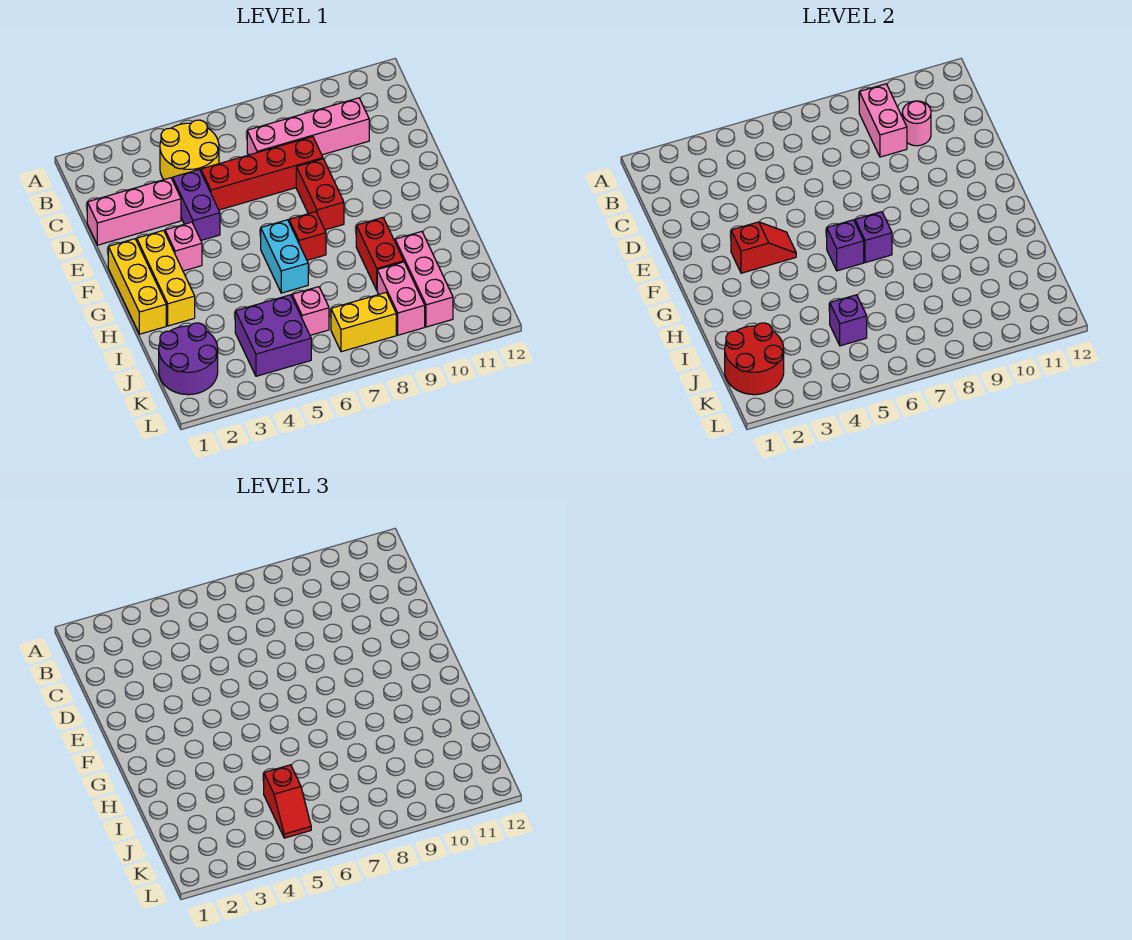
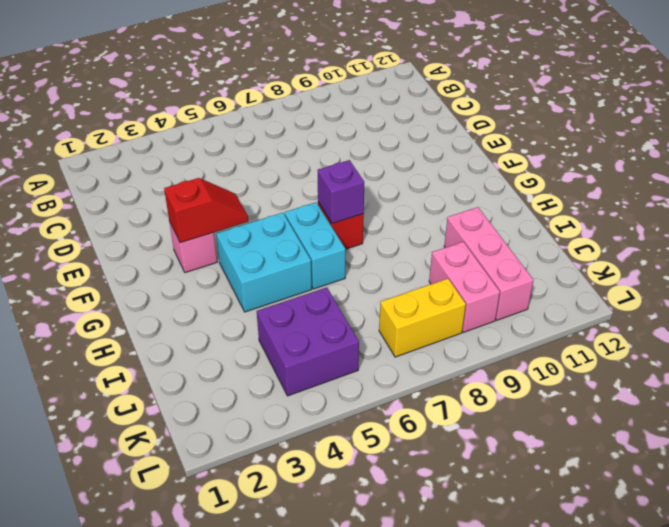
cyan brick G4:H5 level 1 -> none
none -> yellow round brick B4:C5 level 1
none -> pink brick C7:C10 level 1
none -> pink brick D1:D3 level 1

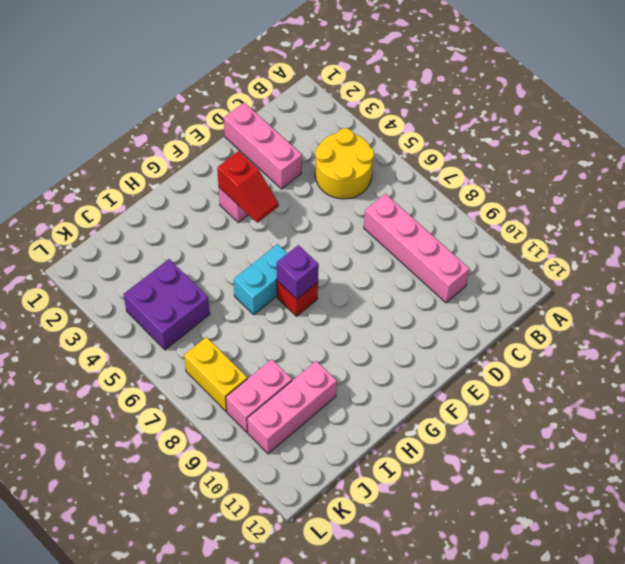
none -> purple brick D4:E4 level 1
none -> red brick D5:D8 level 1
none -> red brick E8:F8 level 1

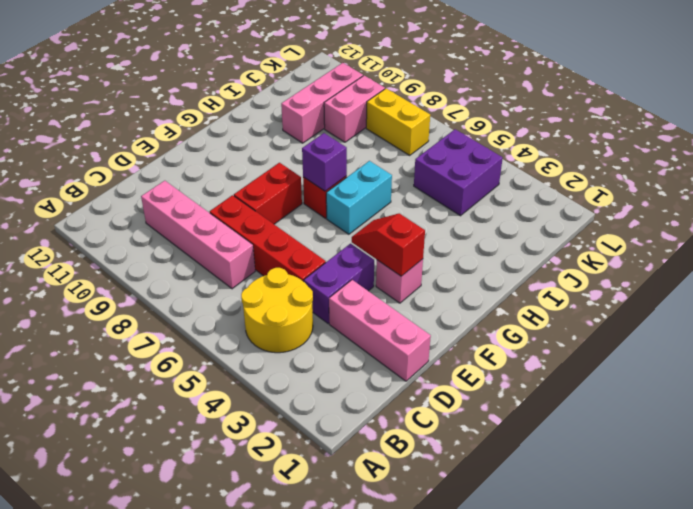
none -> yellow brick F1:H1 level 1
none -> yellow brick F2:H2 level 1
none -> red brick H9:I9 level 1

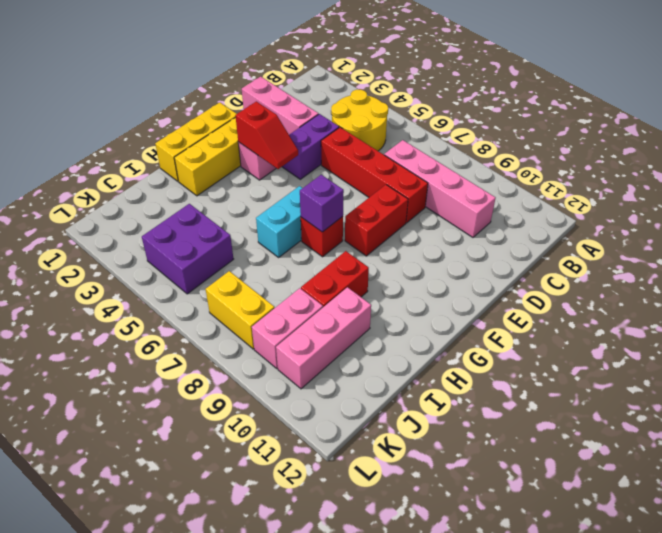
none -> purple round brick J1:K2 level 1
none -> pink brick J6 level 1
none -> pink brick B9:C9 level 2

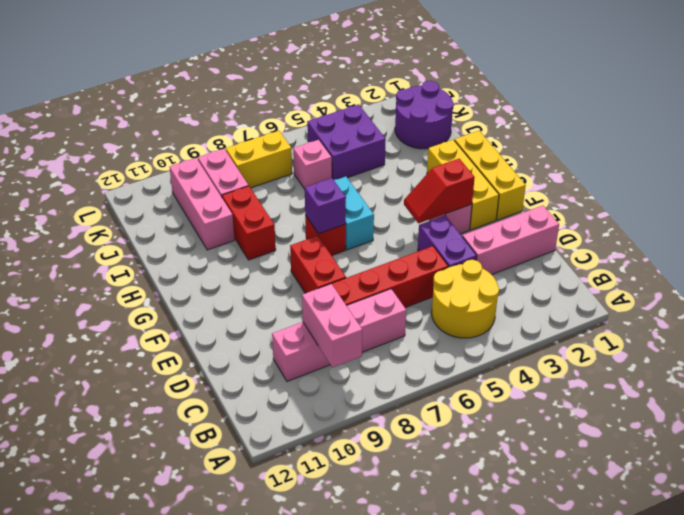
none -> pink round brick C10 level 2
none -> purple brick G6 level 2
none -> red round brick J1:K2 level 2

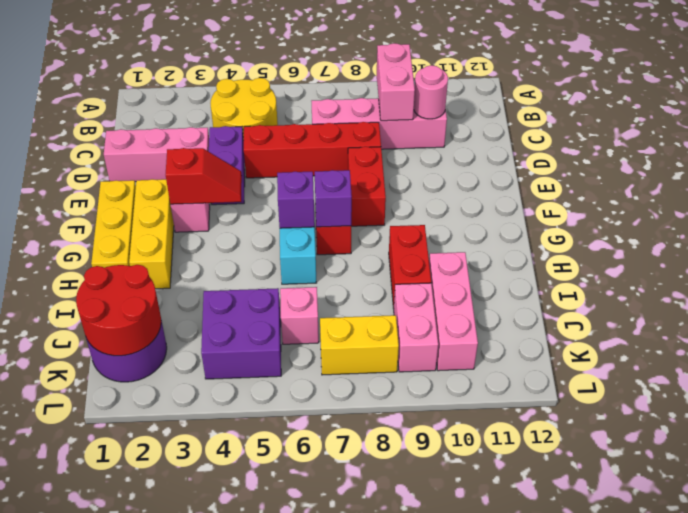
none -> purple brick J5 level 2
none -> red slope J5:K5 level 3 top J

